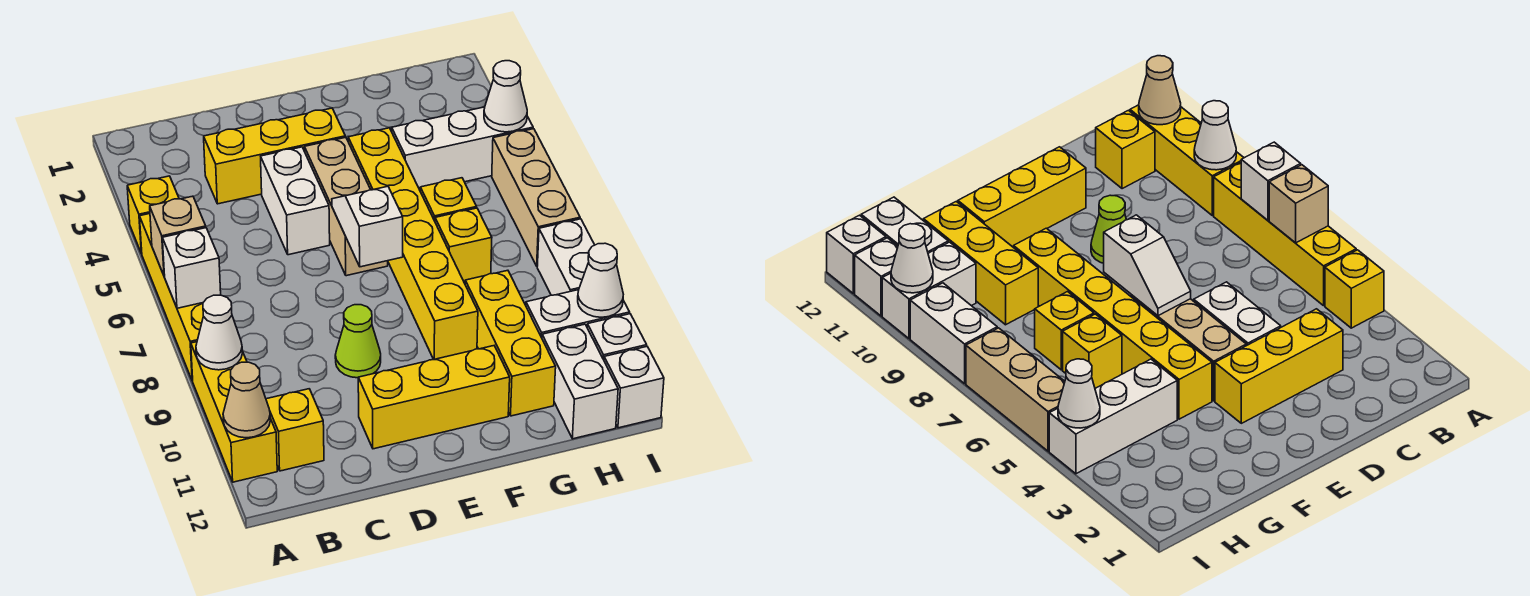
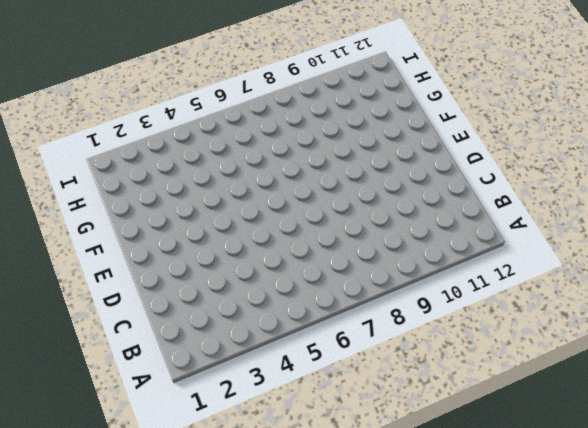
none -> yellow brick A4 level 1
none -> yellow brick A5:A8 level 1
none -> yellow brick A9:A11 level 1

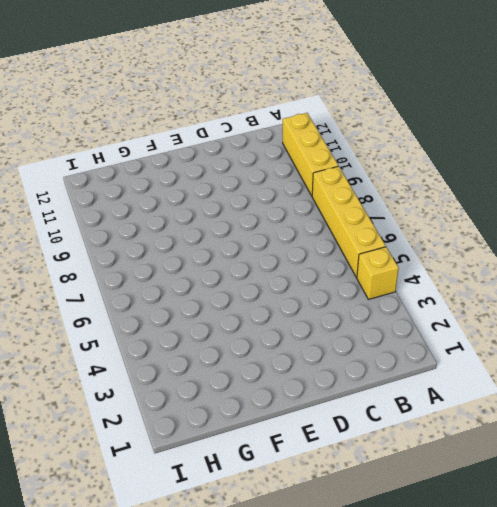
none -> yellow brick B11 level 1
none -> yellow brick C3:E3 level 1
none -> white brick D4:D5 level 1

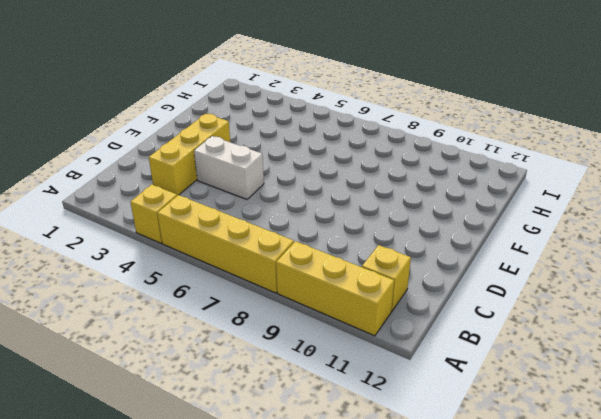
none -> lime cone D9 level 1
none -> yellow brick D11:F11 level 1
none -> tan brick E4:E6 level 1

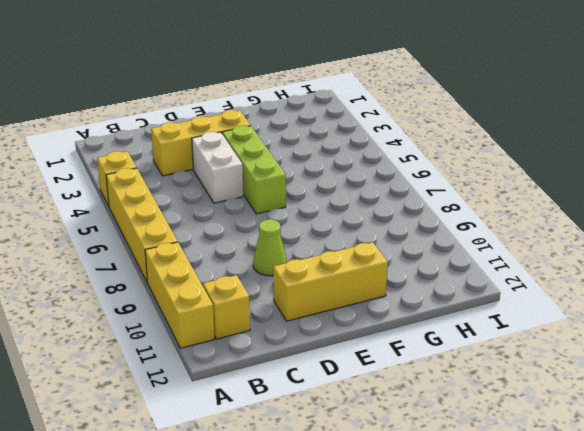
lime brick E4:E6 level 1 -> tan brick E4:E6 level 1
none -> yellow brick F4:F9 level 1
none -> white brick G4:I4 level 1
none -> yellow brick G6 level 1

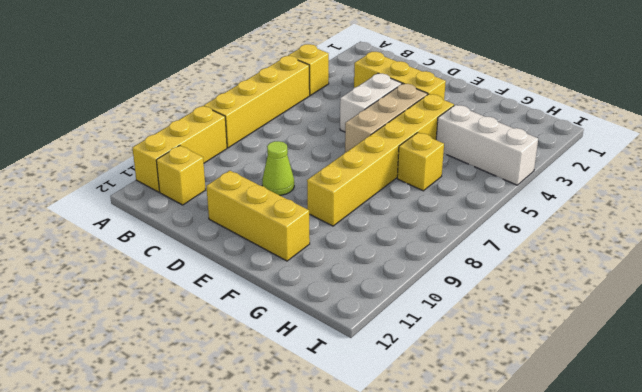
none -> yellow brick G7 level 1
none -> yellow brick G9:G11 level 1
none -> white brick H10:I10 level 1

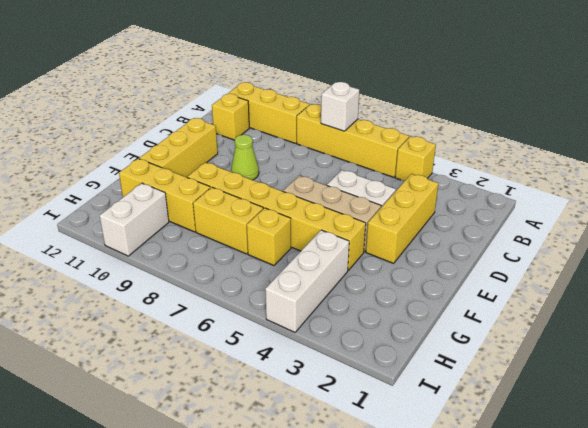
yellow brick G7:G8 level 1 -> yellow brick G7 level 1
none -> white brick H11:H12 level 1
none -> tan brick I5:I7 level 1
none -> white brick I8:I9 level 1

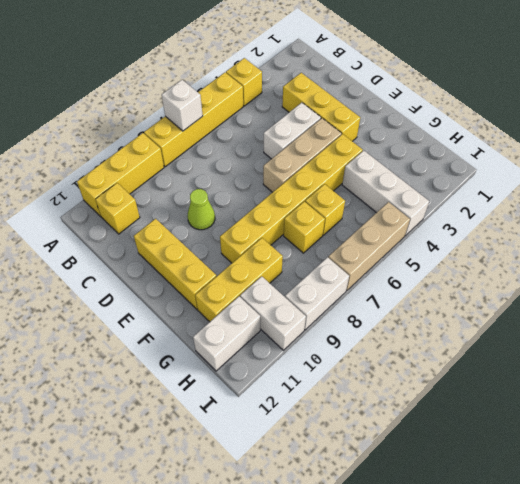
none -> white brick I11 level 1
none -> white brick I12 level 1
none -> tan brick A6 level 2

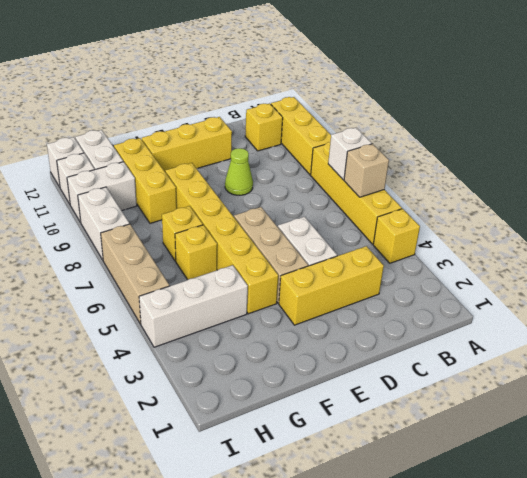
none -> white cone A9 level 2
none -> tan cone A11 level 2
none -> white slope E6:E7 level 2 top 7

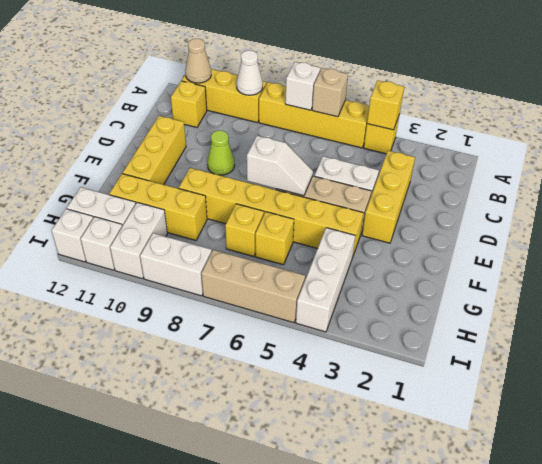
yellow brick A4 level 2 -> none
none -> white cone I4 level 2
none -> white cone I10 level 2

